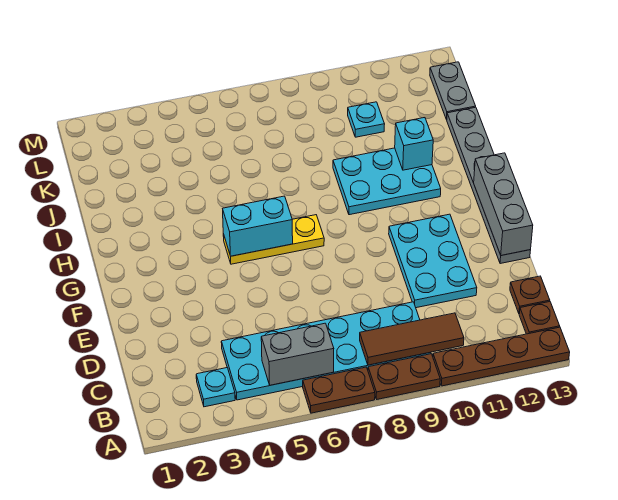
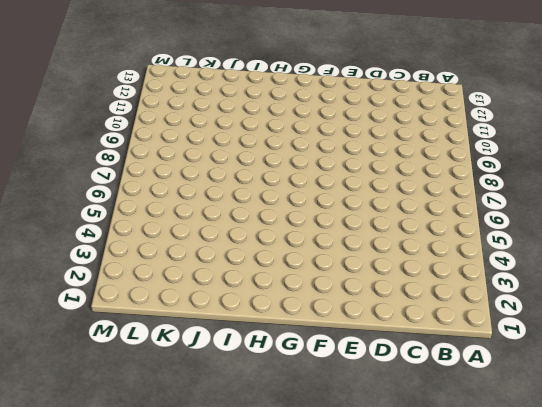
none -> brown plate A6:A7 level 1
none -> brown plate A8:A9 level 1
none -> brown plate A10:A13 level 1

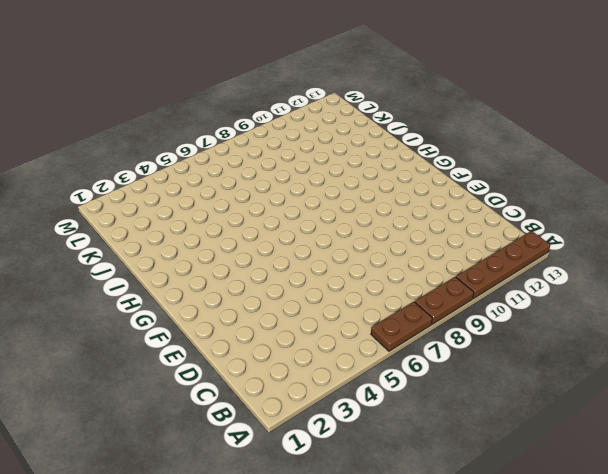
none -> cyan plate B3 level 1
none -> cyan plate B4:C9 level 1
none -> brown plate B13 level 1

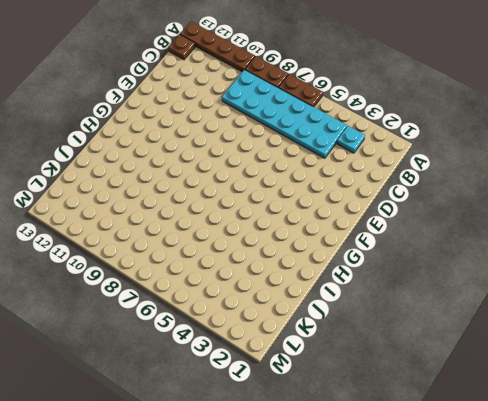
none -> brown plate C13 level 1
none -> cyan plate D10:F11 level 1
none -> grey plate E13:J13 level 1

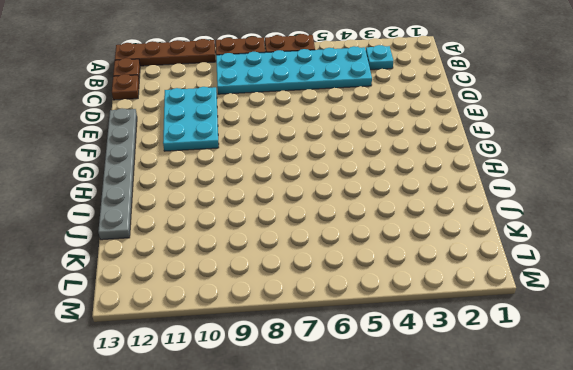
none -> yellow plate G5:G7 level 1
none -> cyan plate H9:I11 level 1
none -> cyan plate K10 level 1

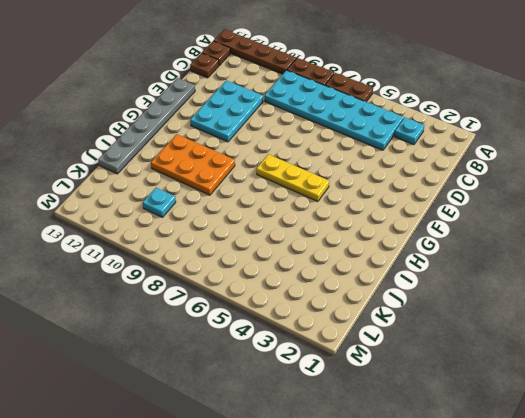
orange plate H9:I11 level 1 -> cyan plate H9:I11 level 1
none -> grey plate K13:L13 level 1
none -> grey brick B5:B6 level 2
none -> brown tile B8:B10 level 2

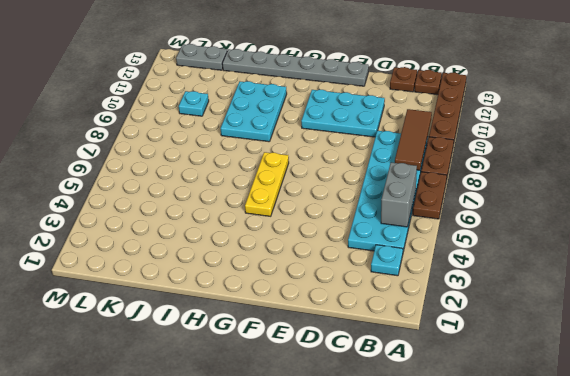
none -> grey brick E13:G13 level 2
none -> cyan brick G5:G6 level 2
none -> cyan brick I11 level 2

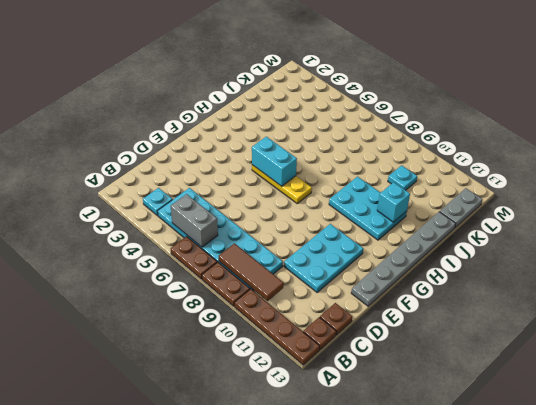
none -> grey brick E13:G13 level 2

